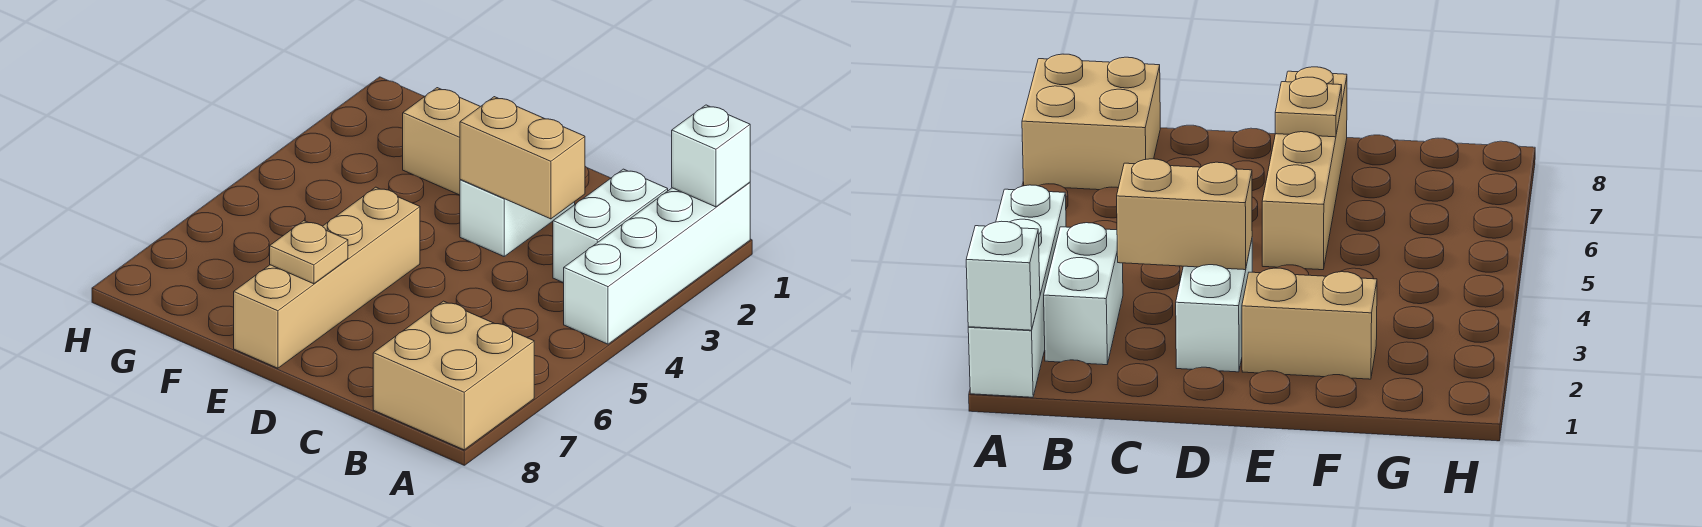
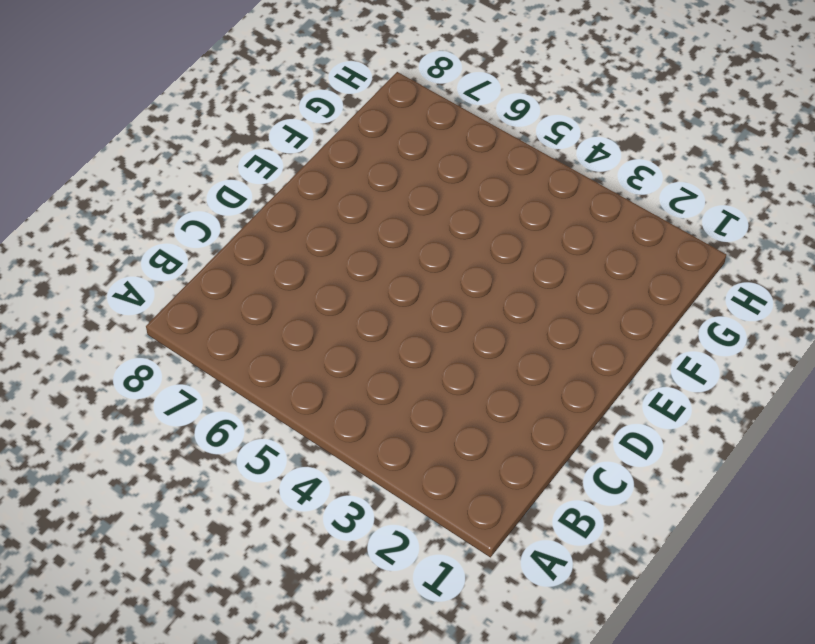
none -> white brick A1:A4 level 1
none -> tan brick A7:B8 level 1

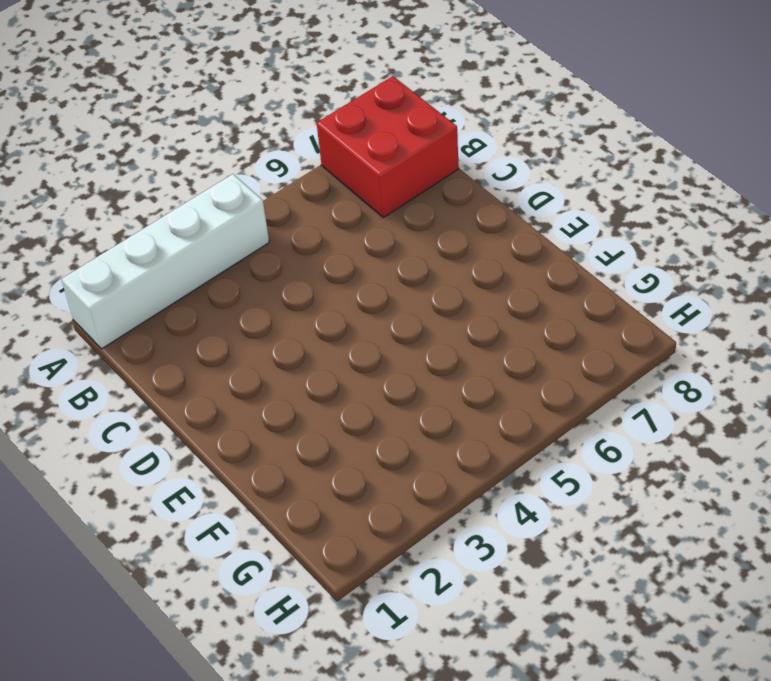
red brick A7:B8 level 1 -> tan brick A7:B8 level 1
none -> white brick B2:B3 level 1
none -> white brick D2:D3 level 1

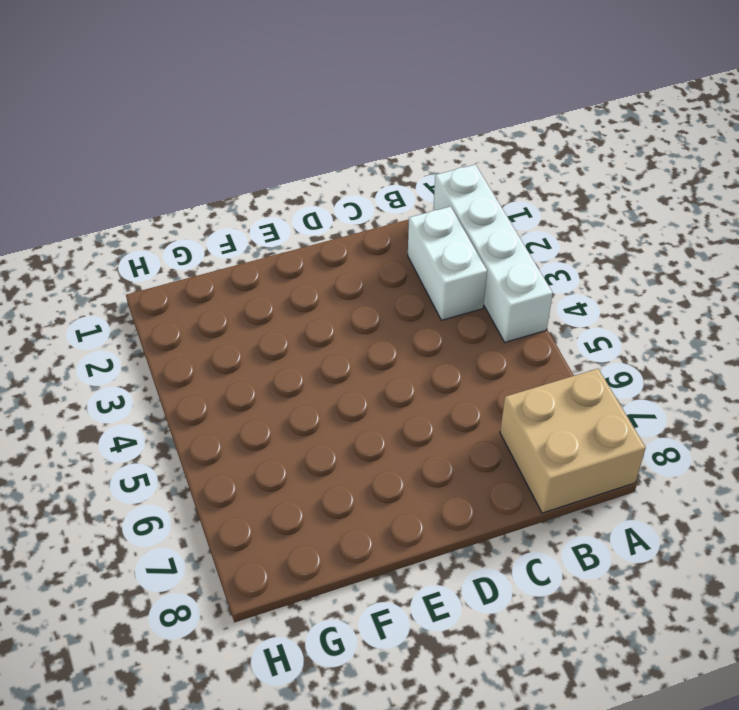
none -> white brick D2:D3 level 1
none -> tan brick E2:F2 level 1

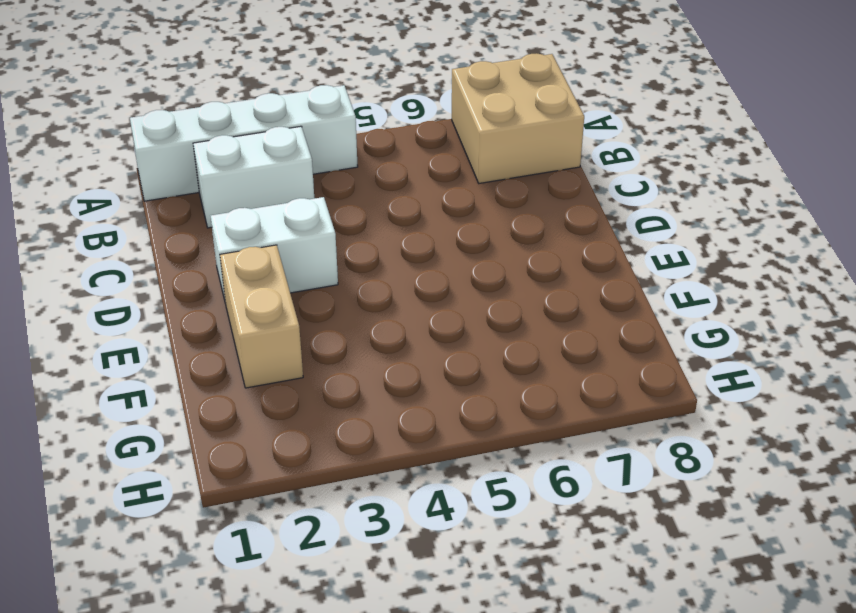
none -> tan brick E5:E8 level 1
none -> white brick A1 level 2

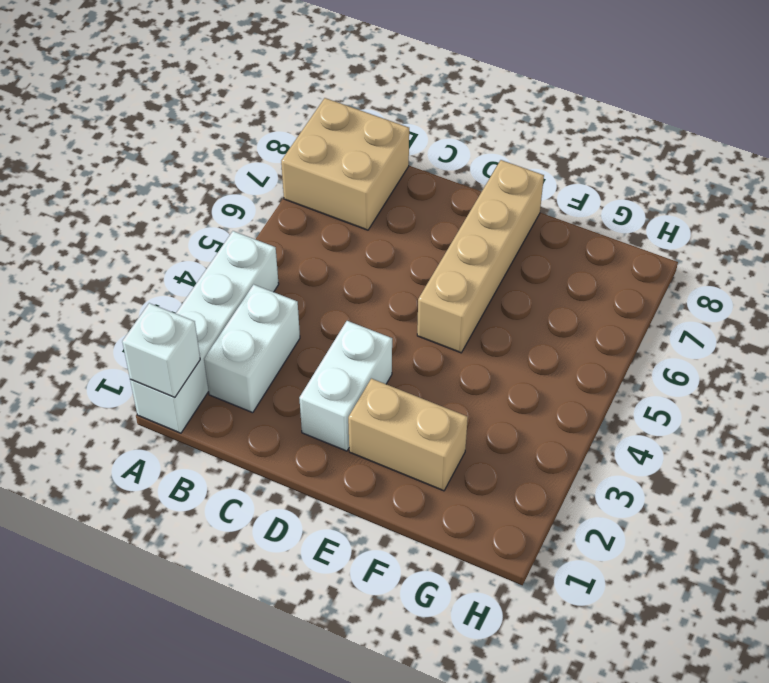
none -> tan brick C3:D3 level 2
none -> tan plate E7 level 2

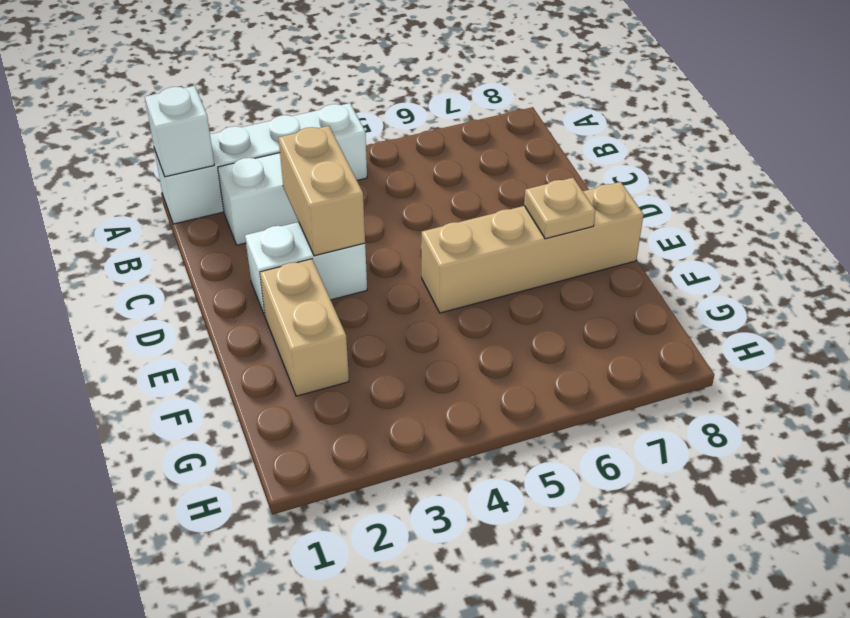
none -> tan brick A7:B8 level 1

